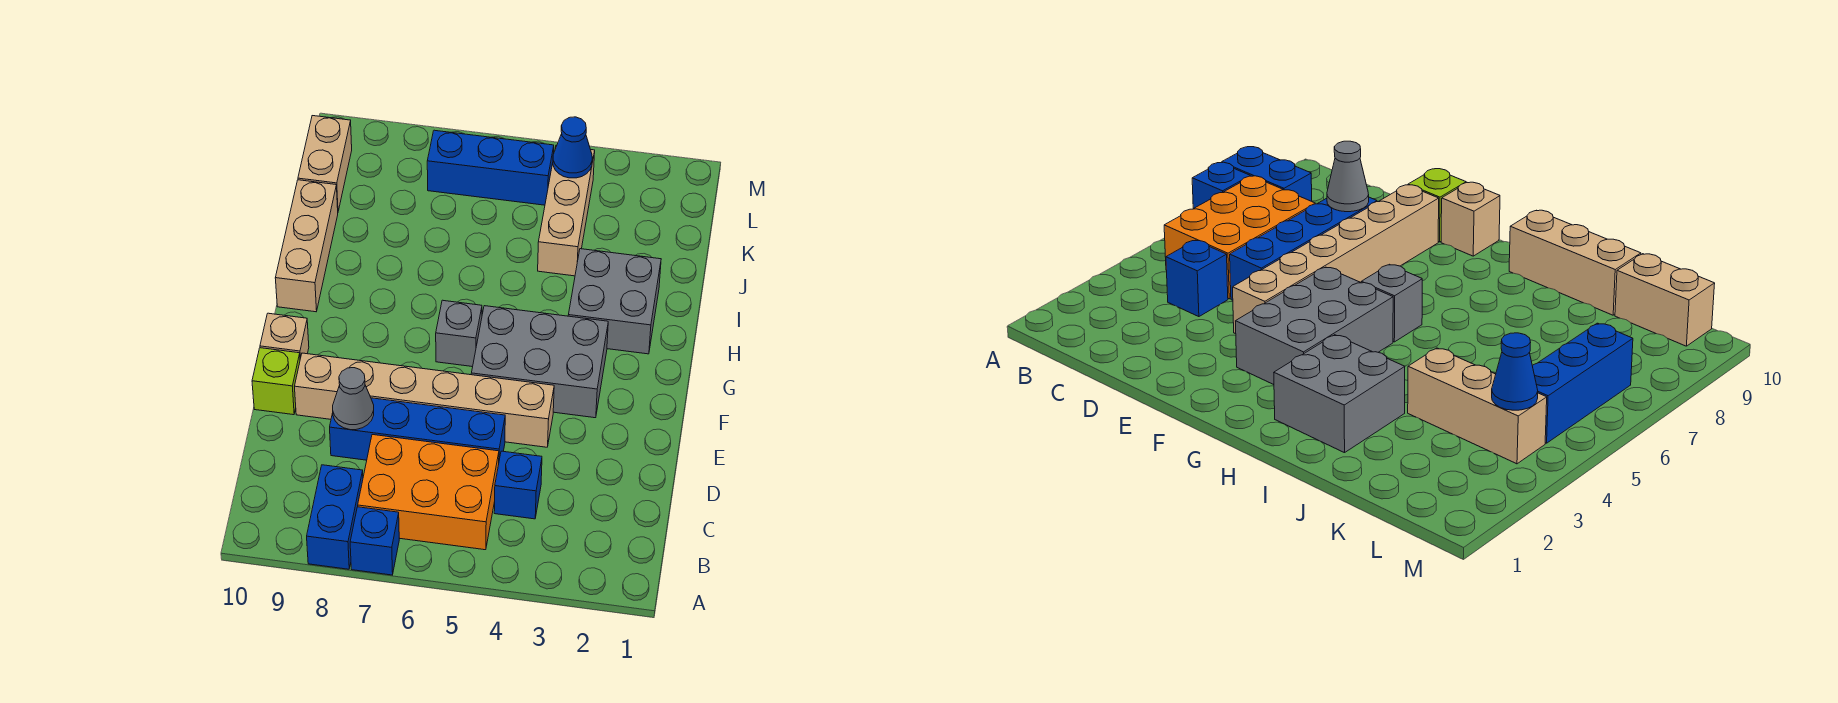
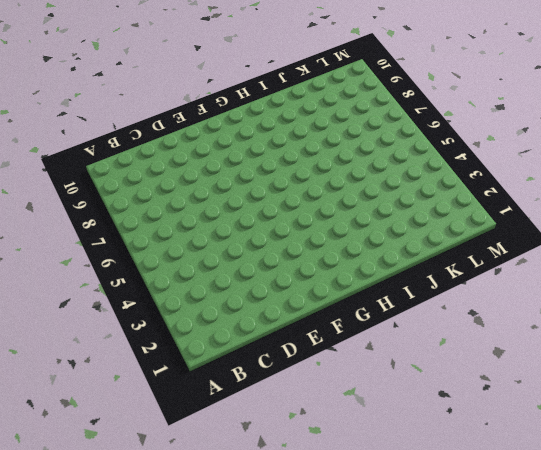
none -> blue brick A7 level 1
none -> blue brick A8:B8 level 1
none -> orange brick B5:C7 level 1

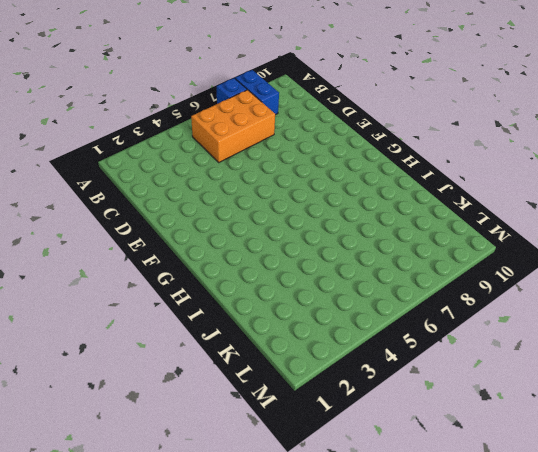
none -> blue brick C4 level 1
none -> blue brick D5:D8 level 1
none -> tan brick E4:E9 level 1

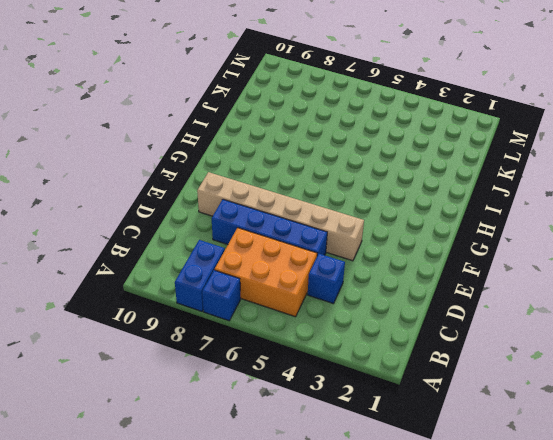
none -> lime brick E10 level 1
none -> grey brick F3:G5 level 1
none -> tan brick F10 level 1

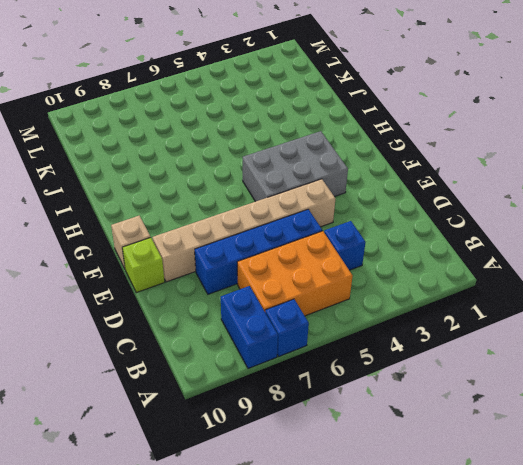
none -> grey brick G6 level 1
none -> grey brick H2:I3 level 1
none -> tan brick H10:J10 level 1

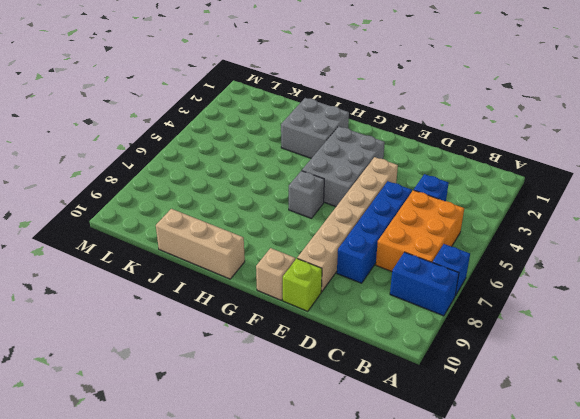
none -> tan brick J4:L4 level 1
none -> tan brick K10:L10 level 1
none -> blue brick L5:L7 level 1

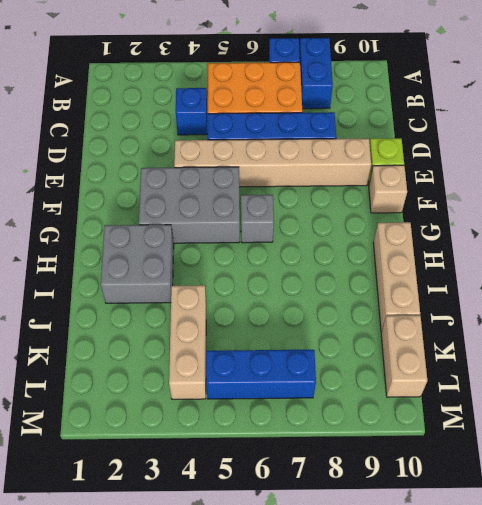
none -> grey cone D8 level 2
none -> blue cone L4 level 2

